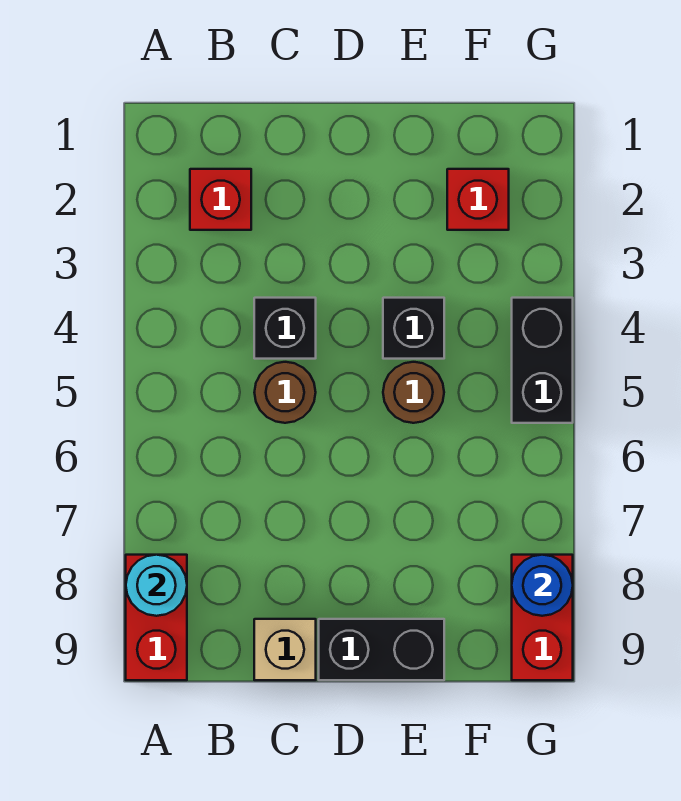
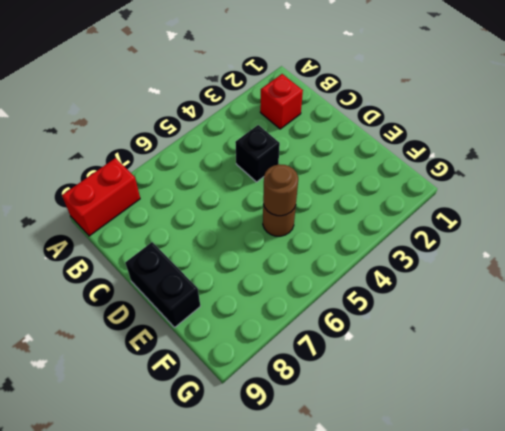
brown round brick E5 level 2 -> brown round brick C5 level 1
none -> tan brick C9 level 1
none -> black brick E4 level 1
none -> red brick F2 level 1

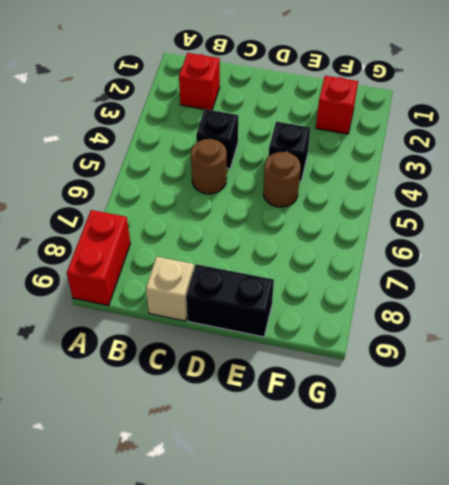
none -> black brick G4:G5 level 1
none -> red brick G8:G9 level 1
none -> cyan round brick A8 level 2

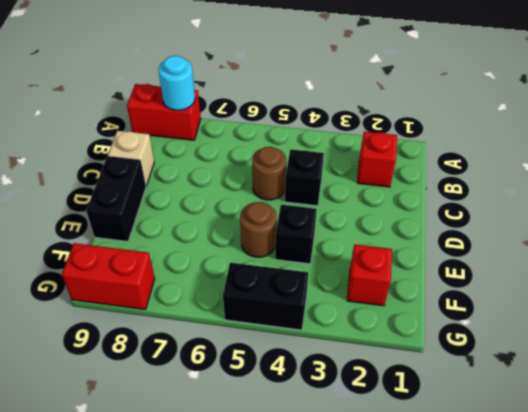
none -> blue round brick G8 level 2

